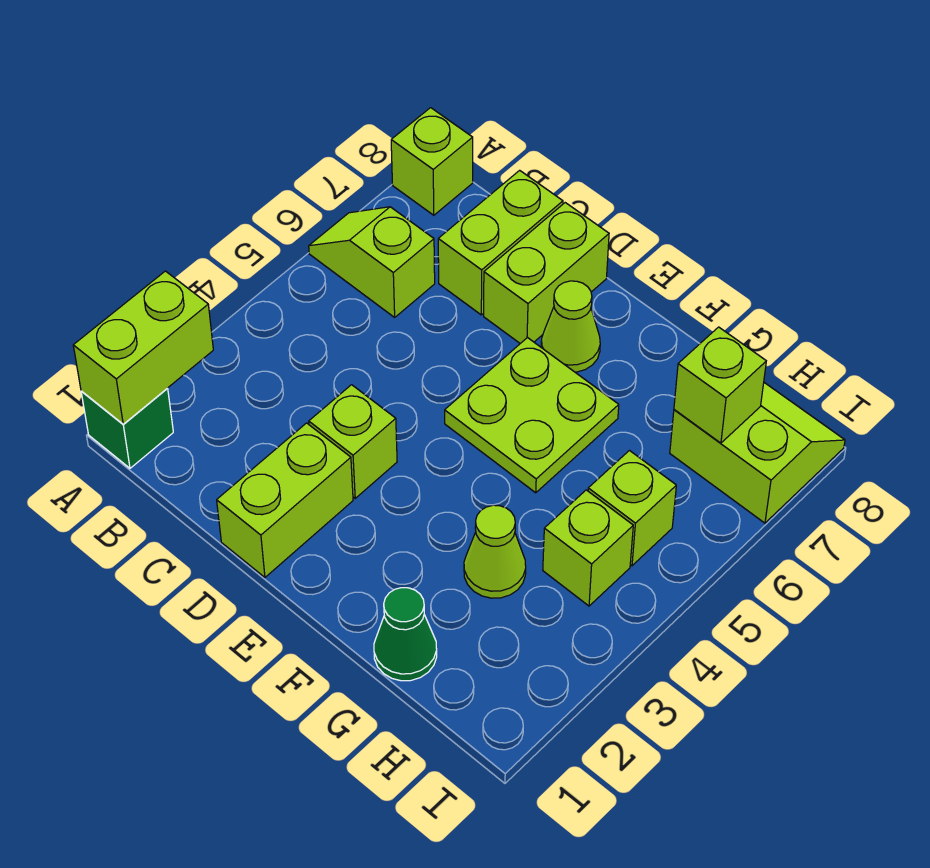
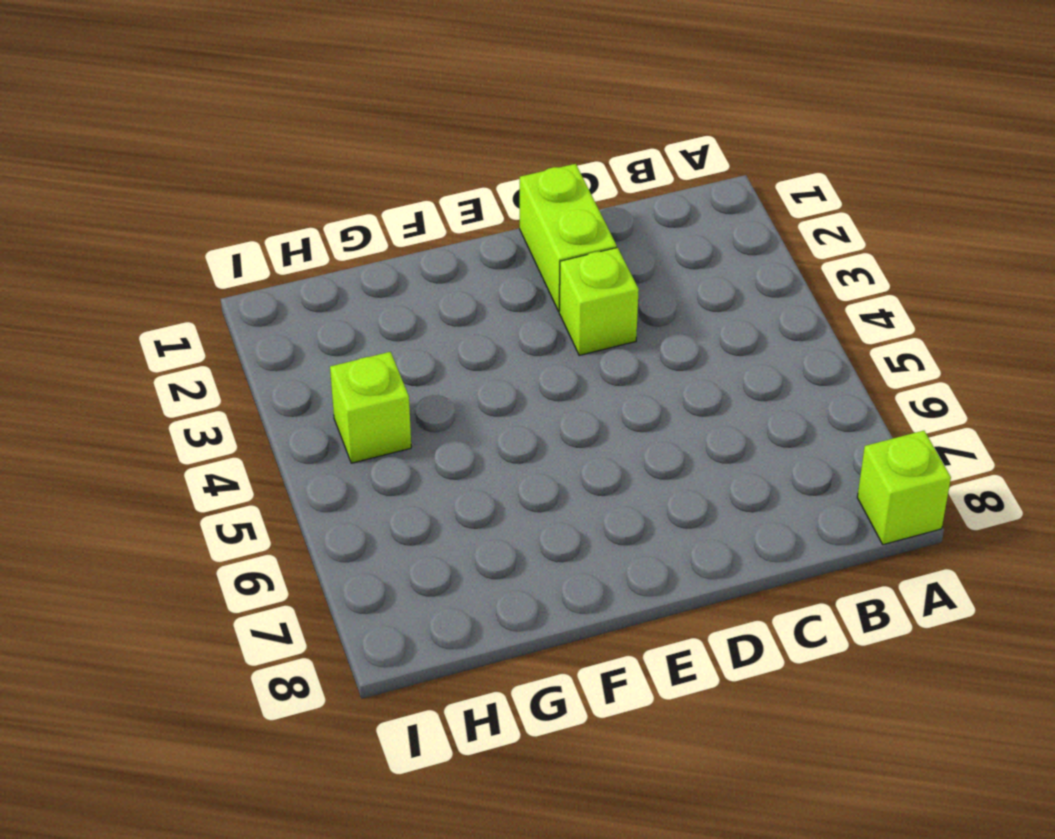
none -> green brick A1 level 1
none -> lime slope A6:B6 level 1 top B
none -> lime brick C7:C8 level 1

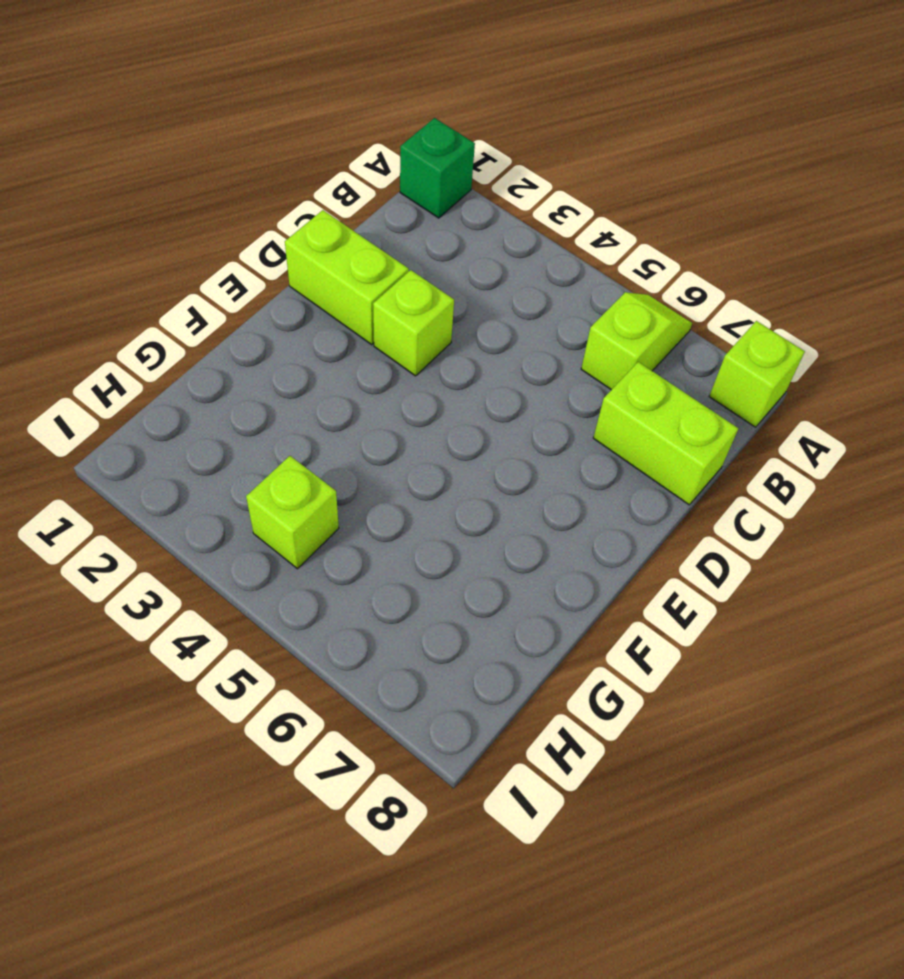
none -> lime brick D7:D8 level 1
none -> lime plate E5:F6 level 1
none -> lime cone E7 level 1

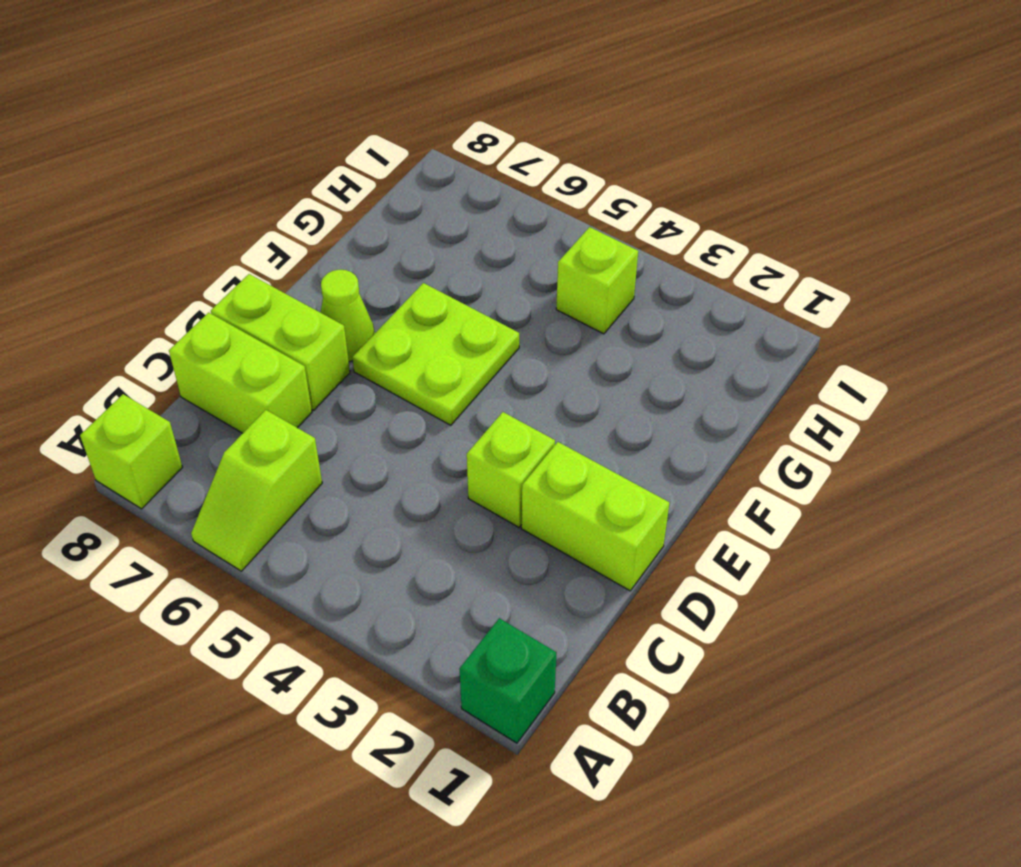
none -> green cone G1 level 1
none -> lime cone G3 level 1
none -> lime brick H5 level 1

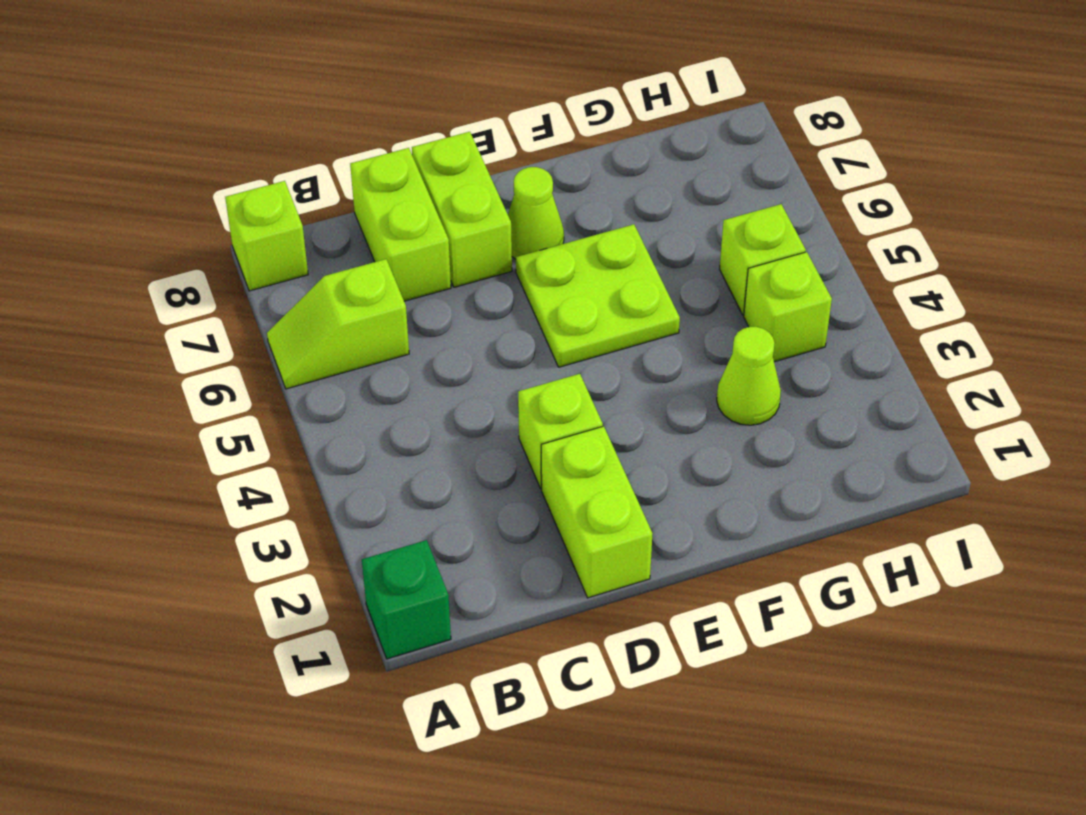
none -> green cone G1 level 1
none -> lime slope H7:I8 level 1 top 7
none -> lime brick A1:A2 level 2

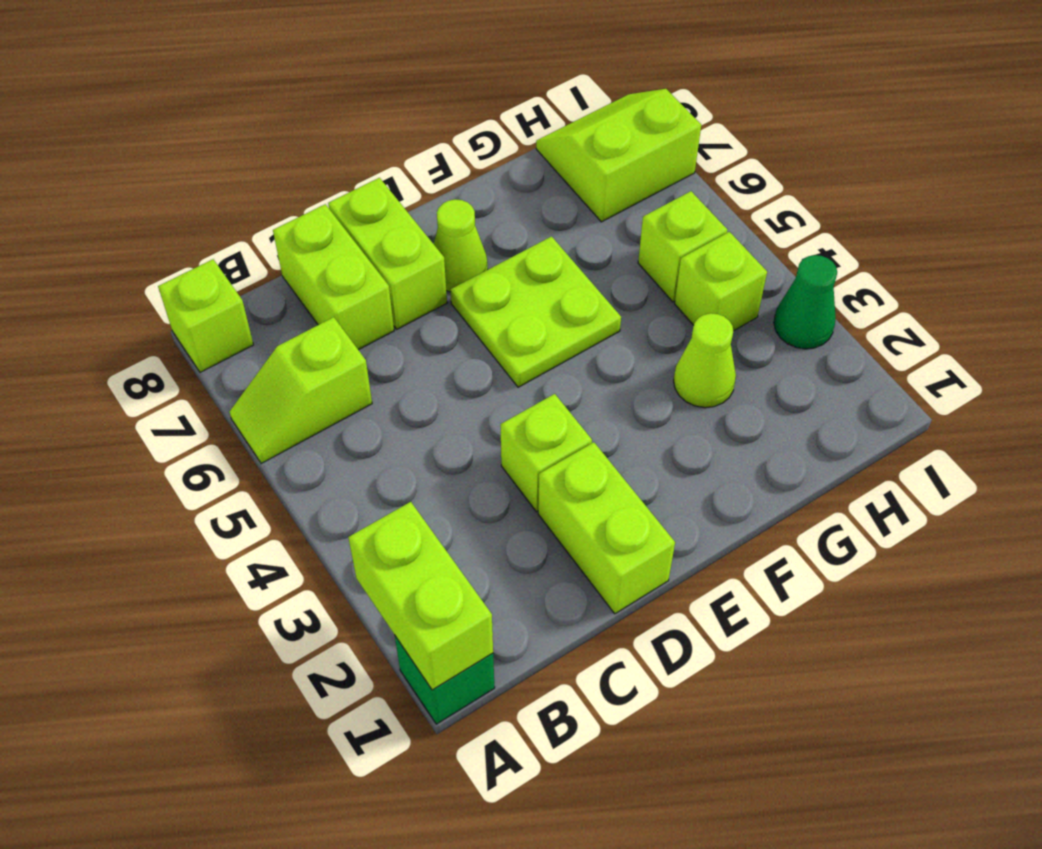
green cone I3 level 1 -> green cone G1 level 1
none -> lime brick H7 level 2

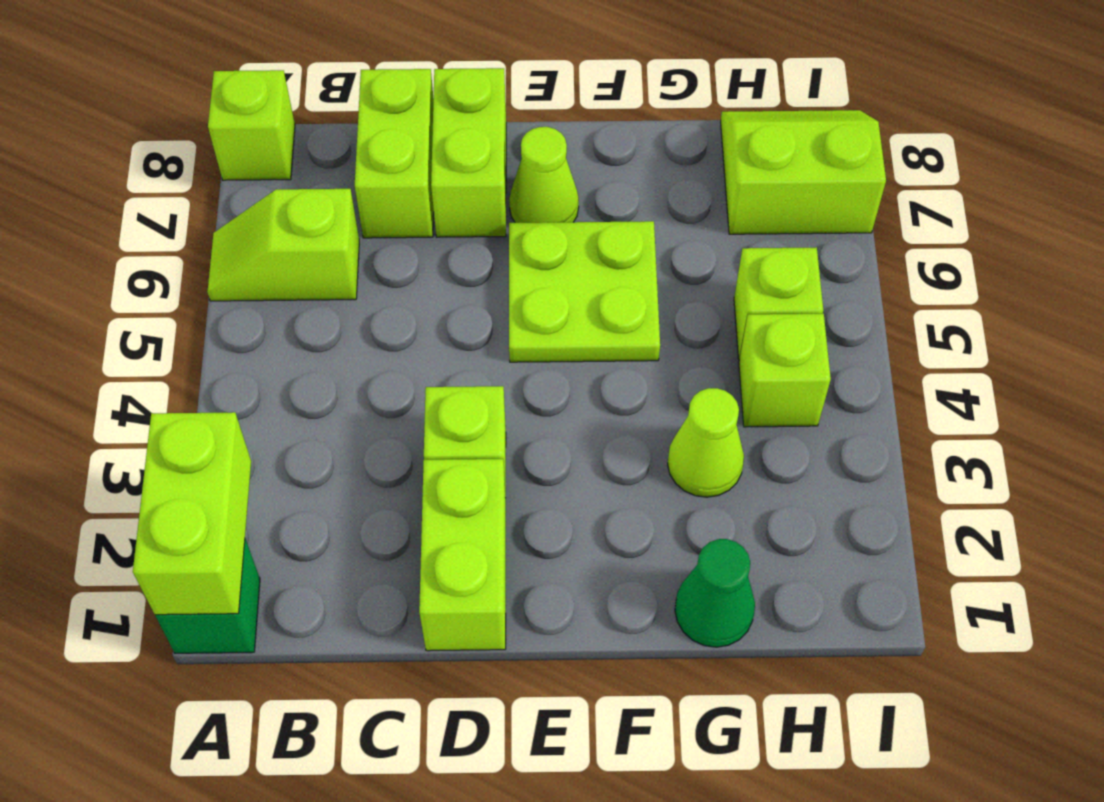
none -> lime brick H7 level 2

